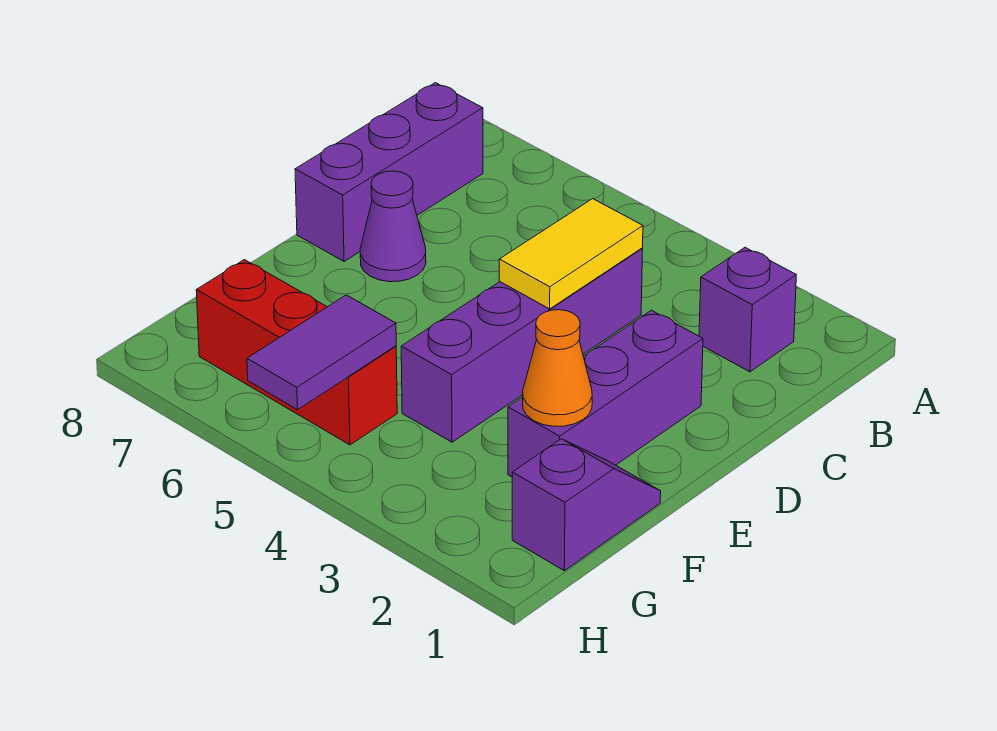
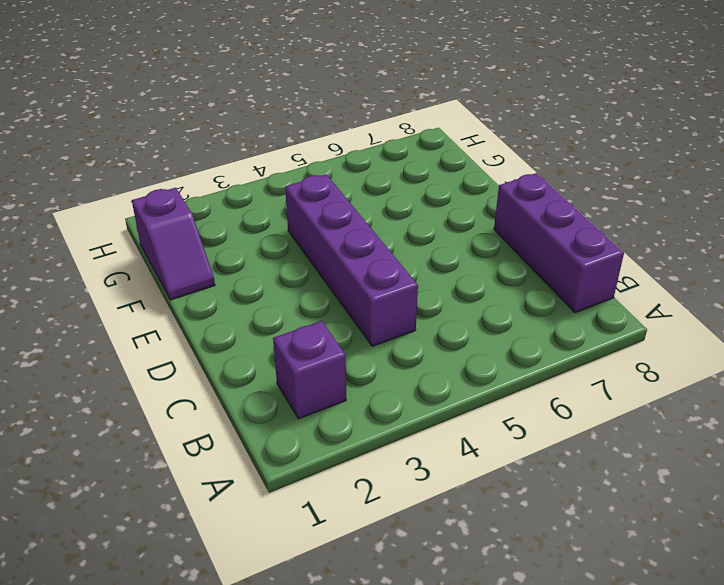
none -> purple brick D2:F2 level 1
none -> purple cone D7 level 1

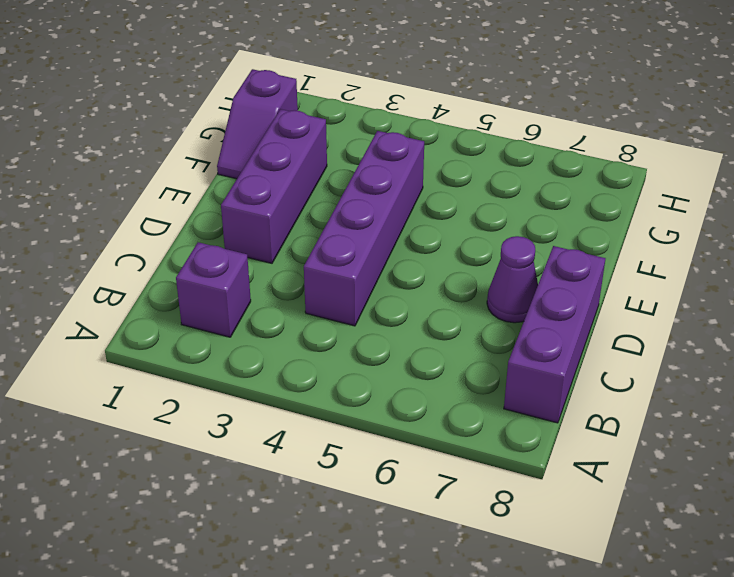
none -> red brick G5:G7 level 1
none -> yellow tile C4:D4 level 2

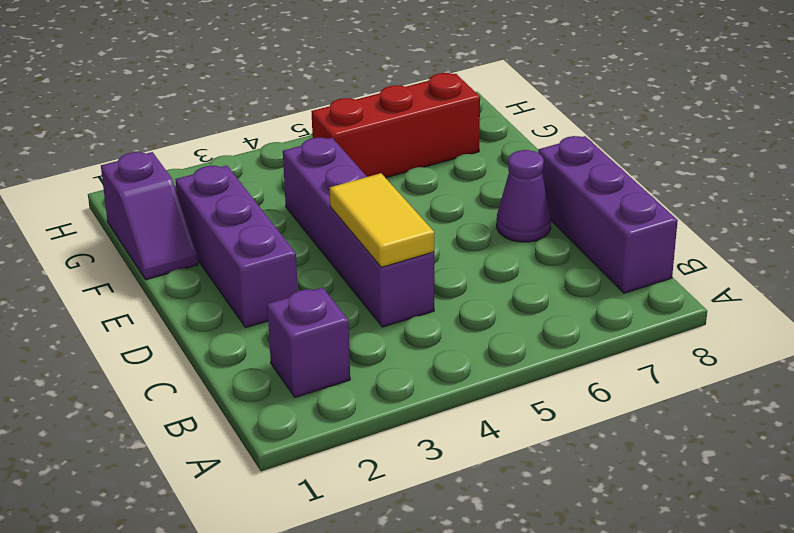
none -> orange cone F2 level 2
none -> purple tile G5:H5 level 2

